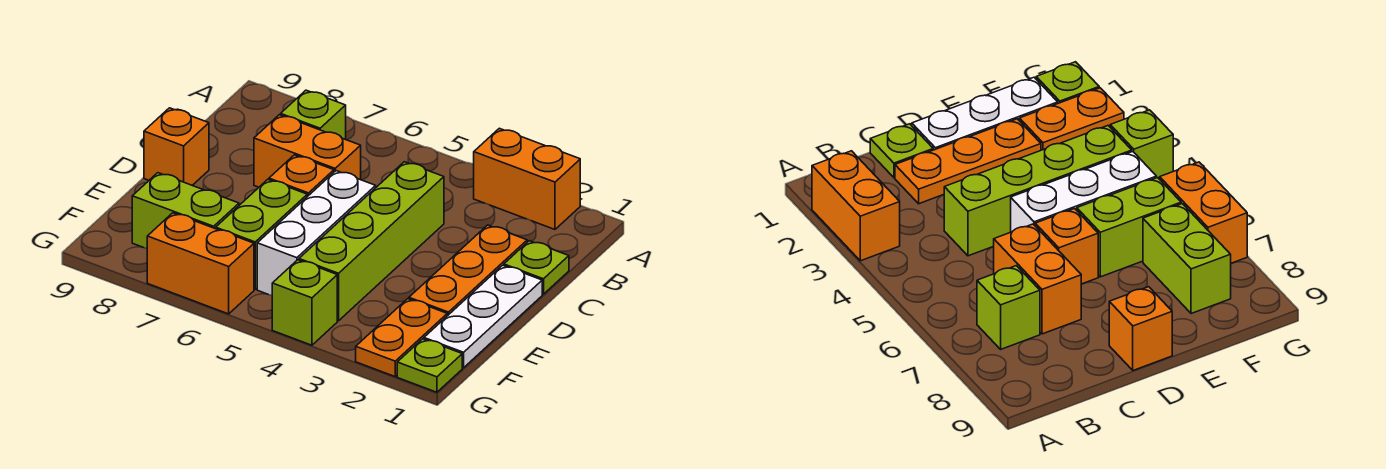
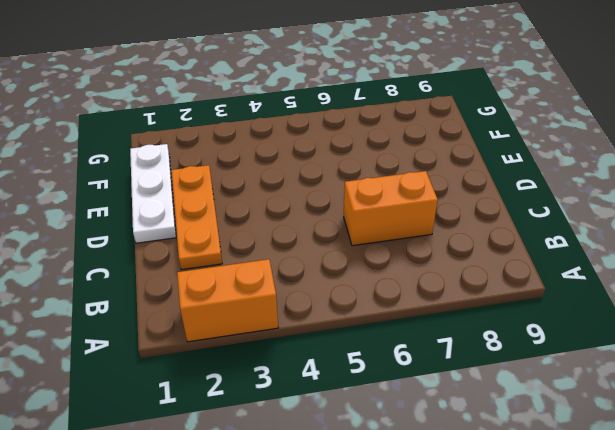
none -> lime brick B7 level 1
none -> lime plate C1 level 1
none -> lime brick C4:F4 level 1

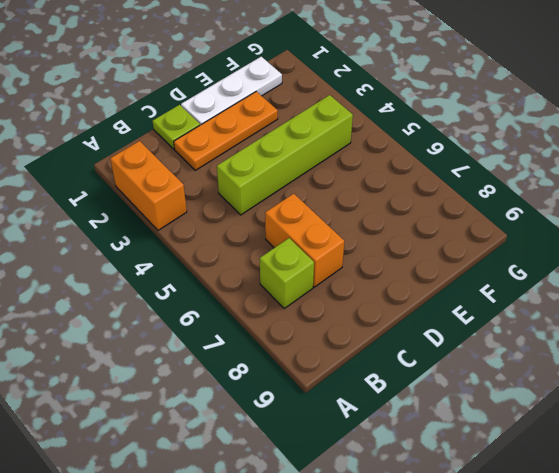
none -> white brick D5:F5 level 1
none -> orange brick D6 level 1
none -> orange brick D9 level 1

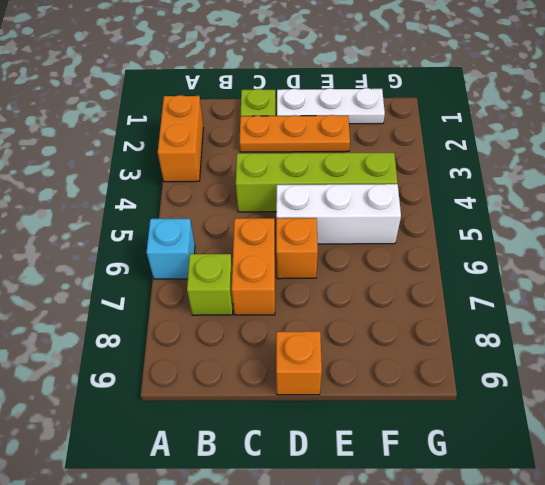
cyan brick A6 level 1 -> none
none -> lime brick E6:F6 level 1
none -> orange plate F2:G2 level 1
none -> lime brick F7:F8 level 1

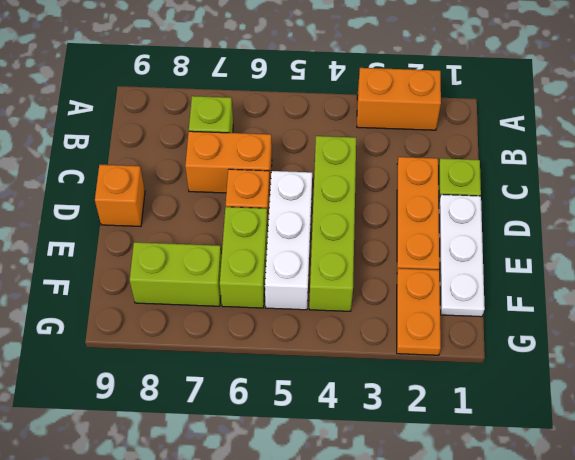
none -> lime plate G1 level 1
none -> lime brick G4 level 1
none -> orange brick G6:G7 level 1

